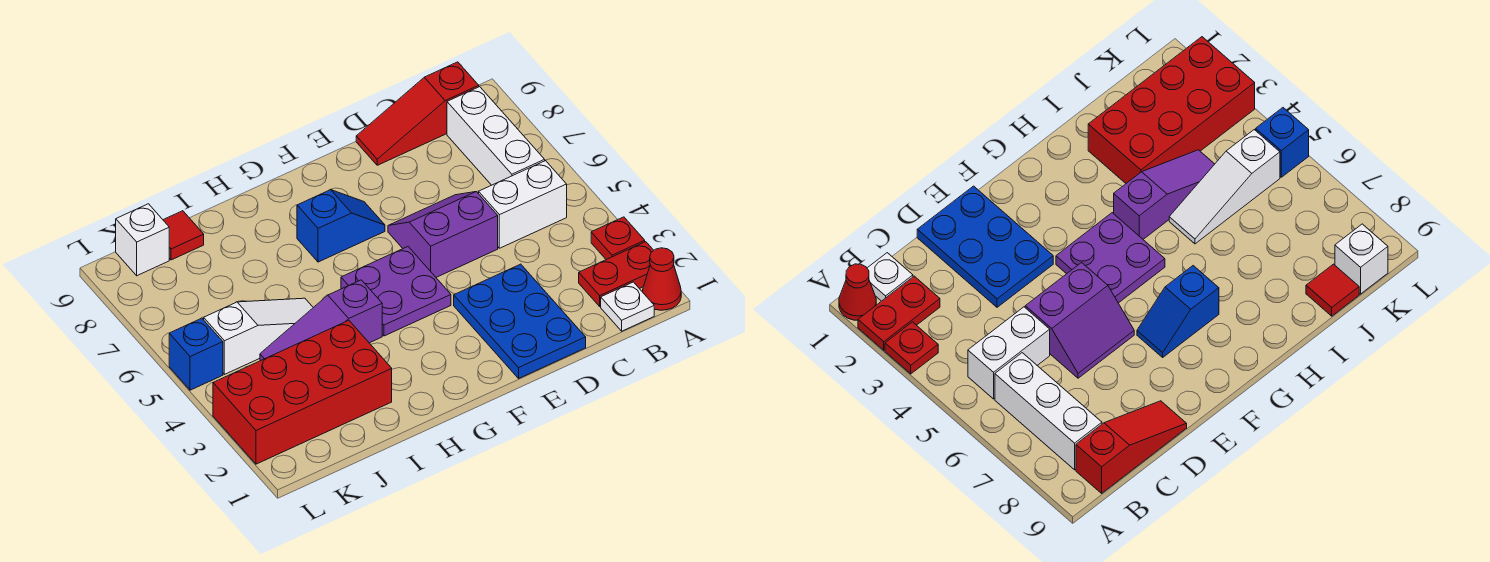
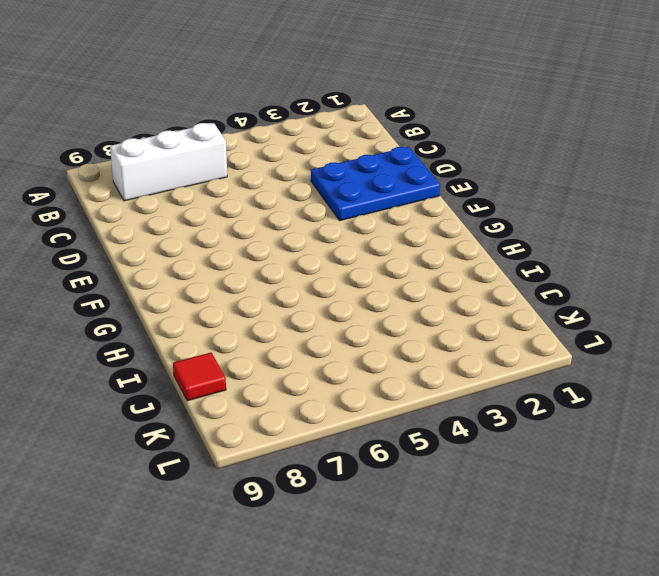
none -> red cone A1 level 1
none -> red plate A2:B2 level 1
none -> red plate A3 level 1

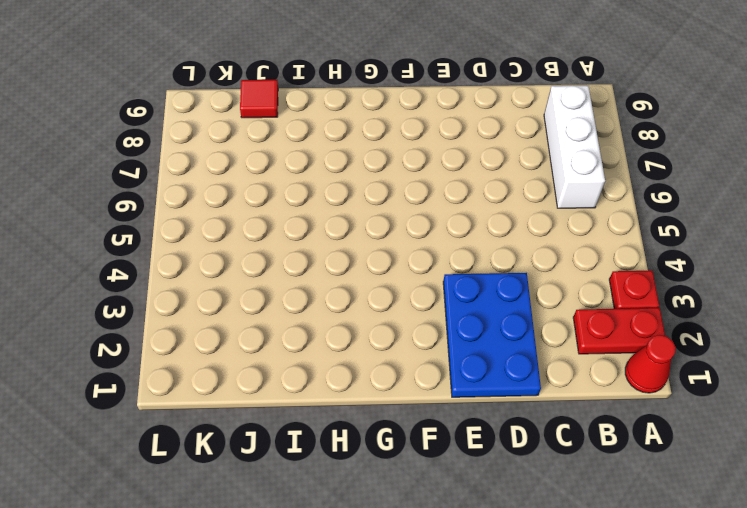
none -> white plate B1 level 1
none -> white brick B5:C5 level 1
none -> red slope B9:D9 level 1 top B

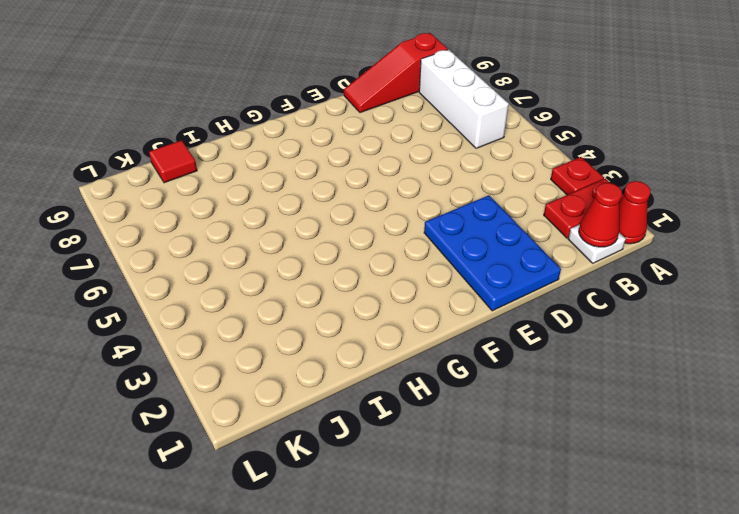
red cone B1 level 2 -> none
none -> white brick B5:C5 level 1
none -> purple slope D5:E6 level 1 top 5
none -> purple plate F4:G5 level 1

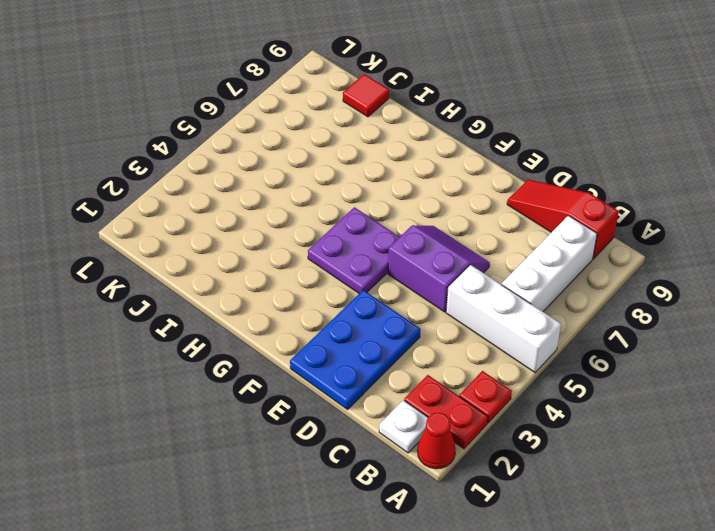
white brick A5:C5 level 1 -> white brick B5:C5 level 1
none -> blue slope F7:G7 level 1 top G
none -> purple slope H4:J4 level 1 top H
none -> red brick I2:L3 level 1

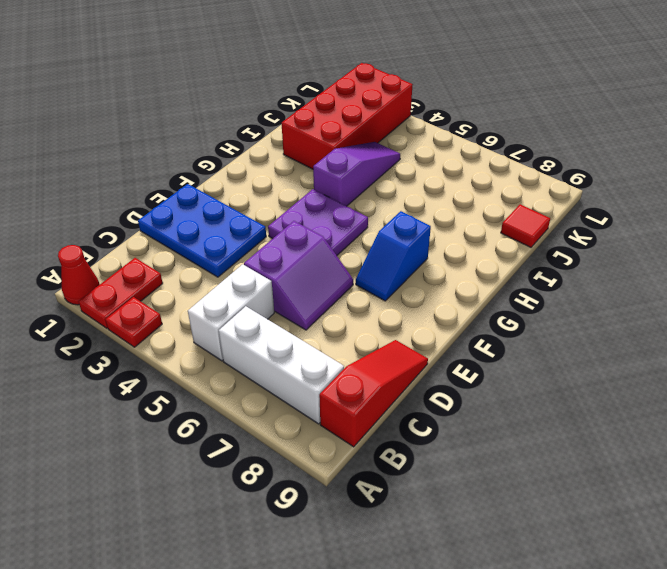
none -> white plate B1 level 1
none -> white slope I5:K5 level 1 top K
none -> white brick K9 level 1

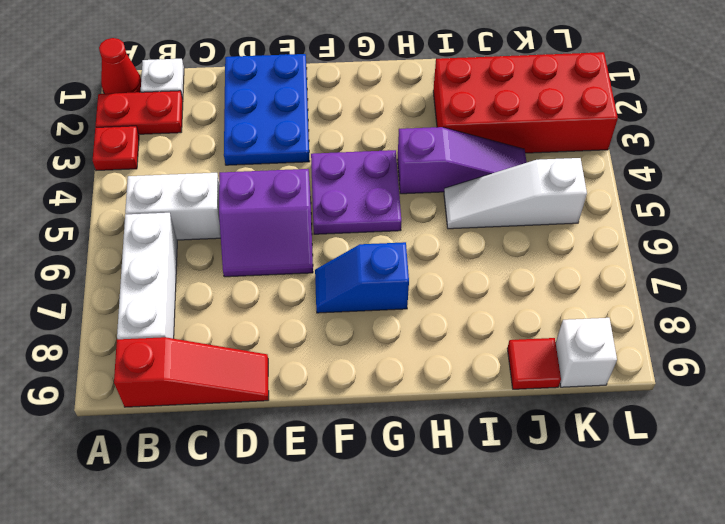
none -> blue brick L5 level 1

